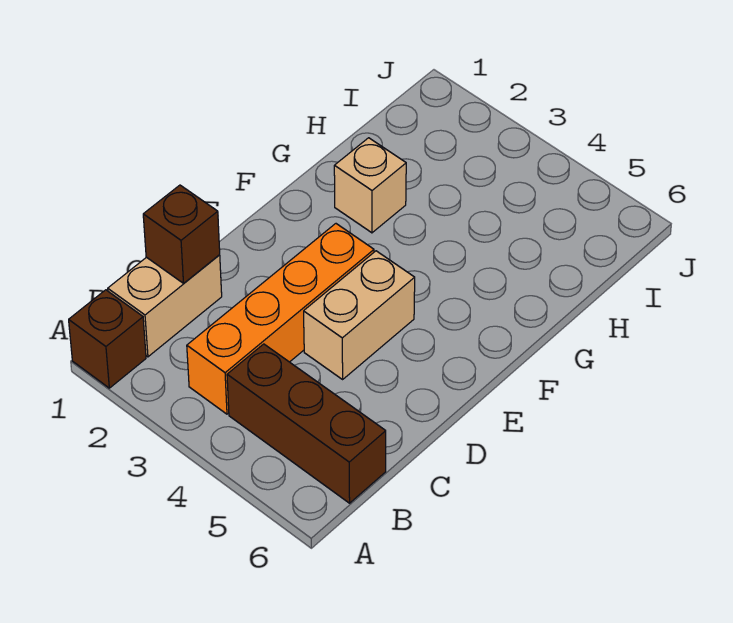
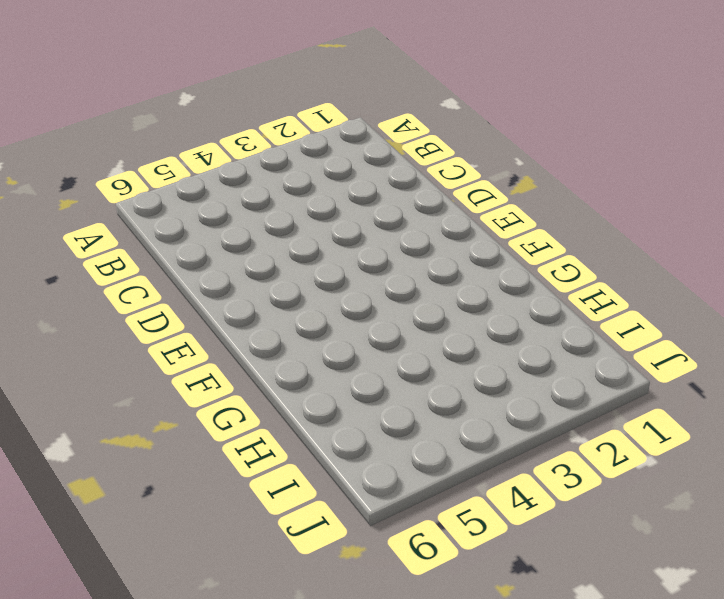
none -> brown brick A1 level 1
none -> tan brick B1:C1 level 1

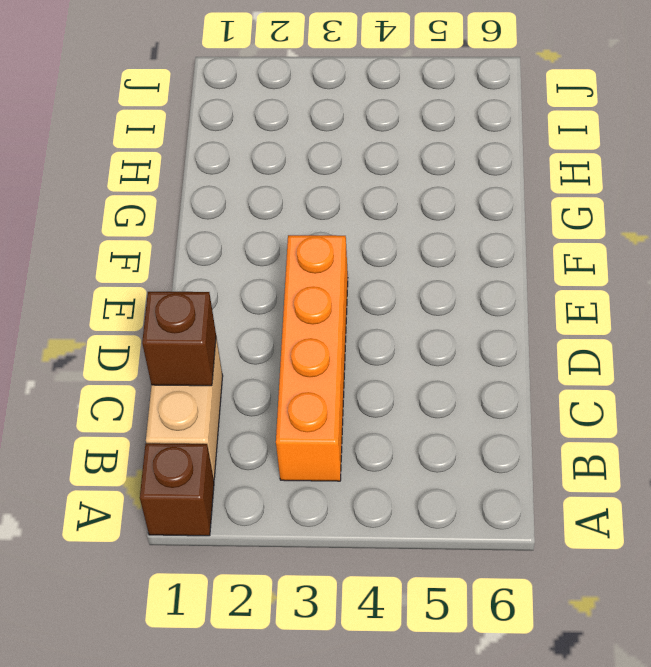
none -> brown brick B4:B6 level 1
none -> tan brick D4:E4 level 1

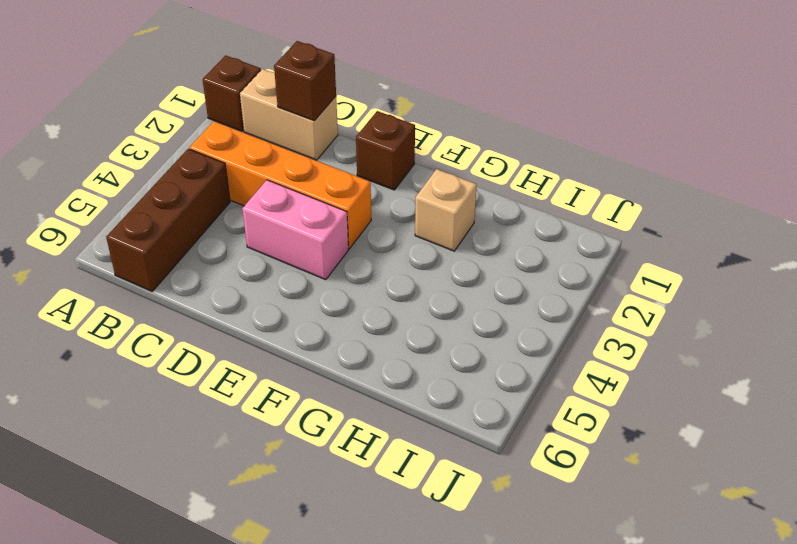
pink brick D4:E4 level 1 -> tan brick D4:E4 level 1
brown brick E1 level 1 -> none

